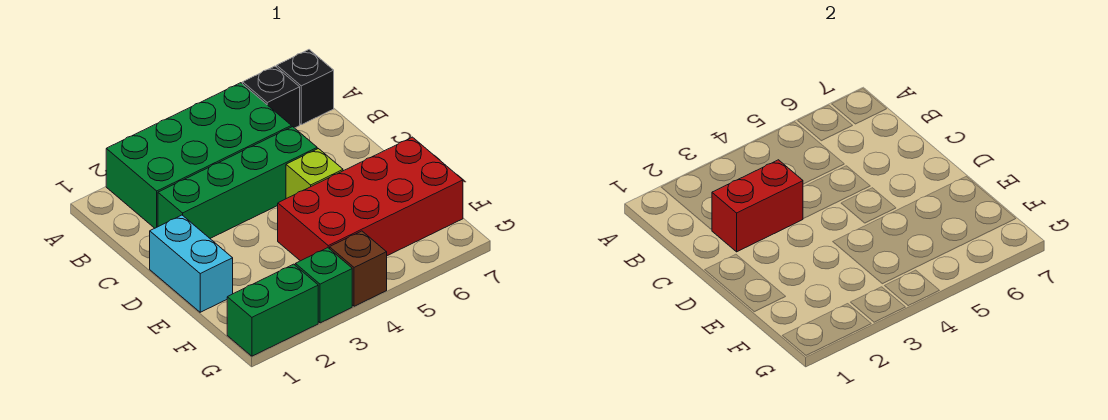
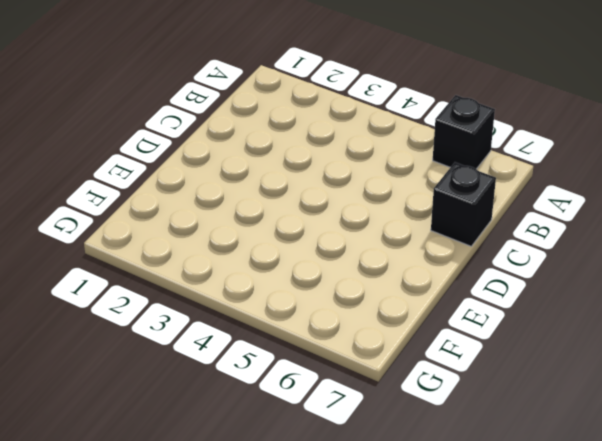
black brick C7 level 1 -> black brick A7 level 1
none -> green brick A2:B5 level 1
none -> green brick C2:C5 level 1

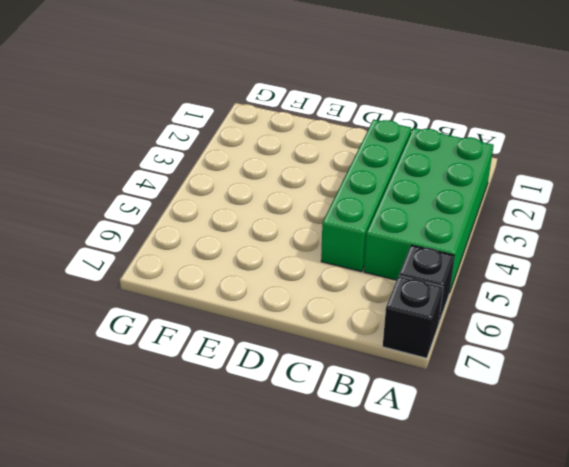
none -> cyan brick D1:E1 level 1
none -> lime brick D5 level 1

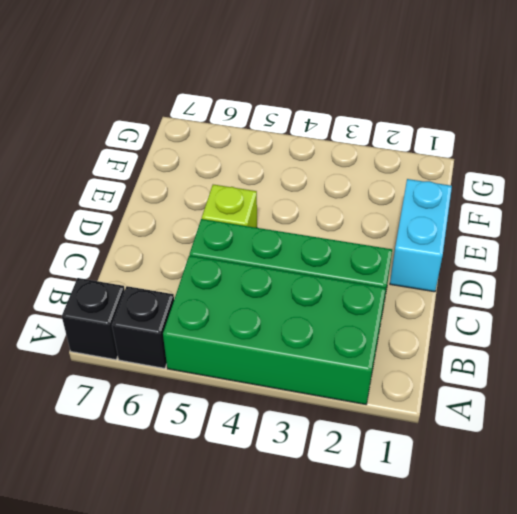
none -> red brick E4:F7 level 1
none -> green brick G1:G2 level 1

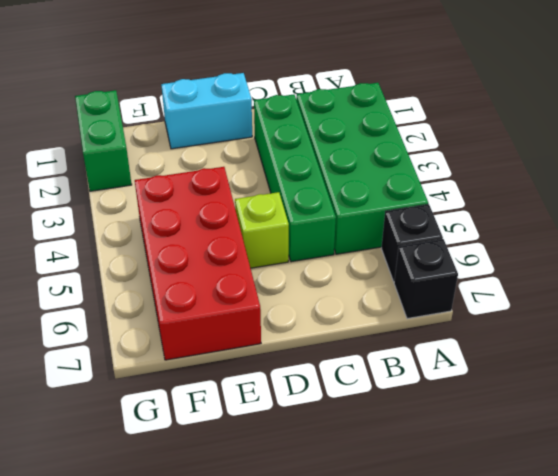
none -> green brick G3 level 1
none -> brown brick G4 level 1

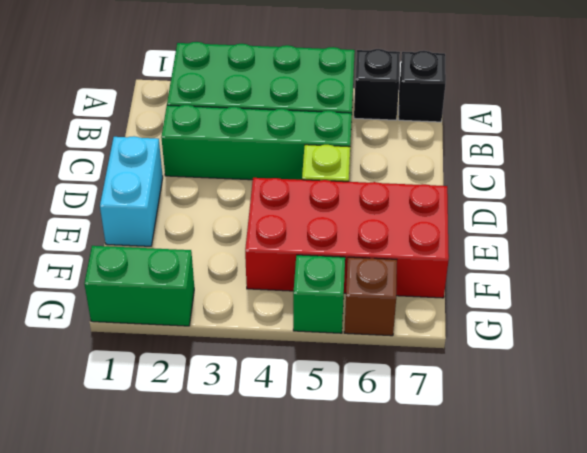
green brick G5 level 1 -> green brick G3 level 1
brown brick G6 level 1 -> brown brick G4 level 1
none -> red brick C2:C3 level 2

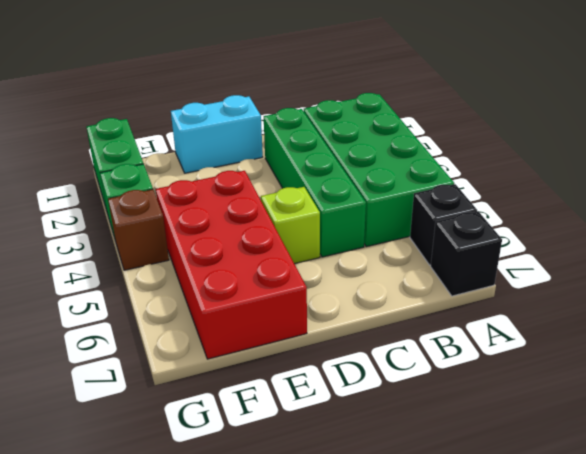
none -> red brick C2:C3 level 2

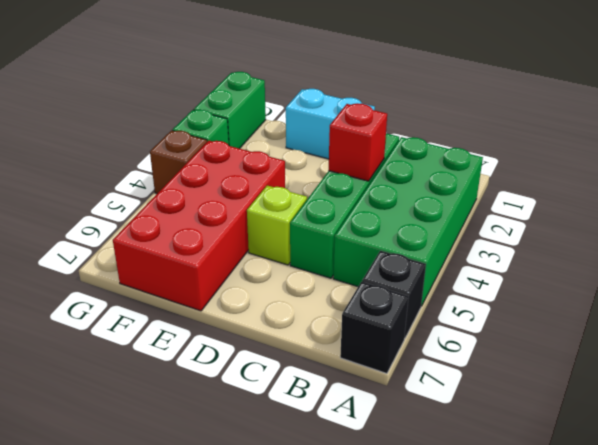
red brick C3 level 2 -> red brick C2:C3 level 2

